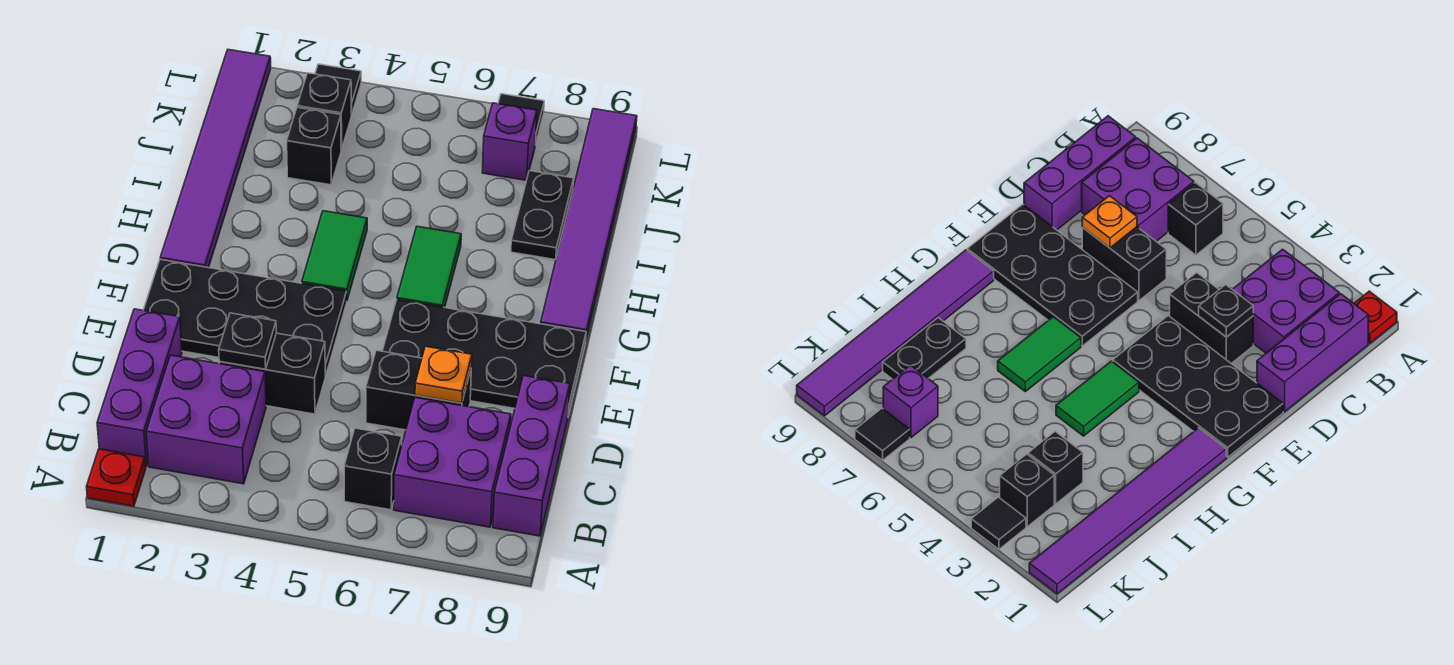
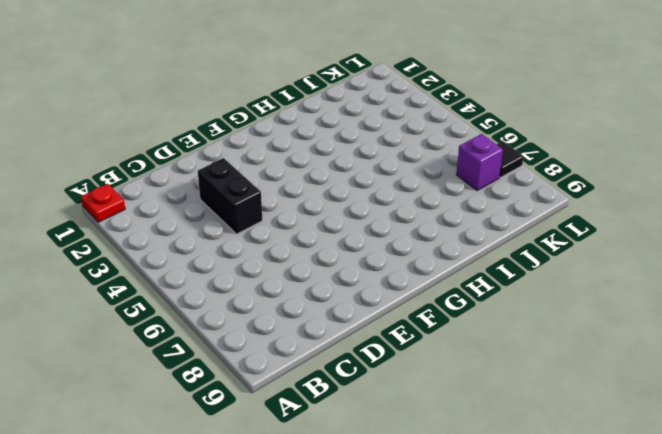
none -> purple brick B1:D1 level 1
none -> purple brick B2:C3 level 1
none -> black brick B6 level 1

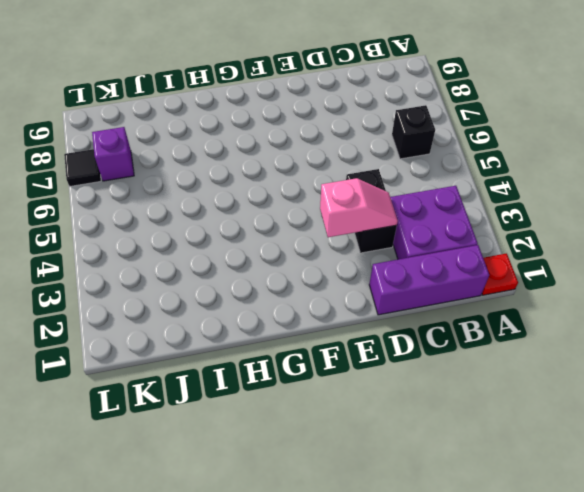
pink slope D3:E3 level 2 top E -> black plate D3 level 2
none -> purple brick B7:C8 level 1
none -> purple brick B9:D9 level 1
none -> black brick D6:D7 level 1

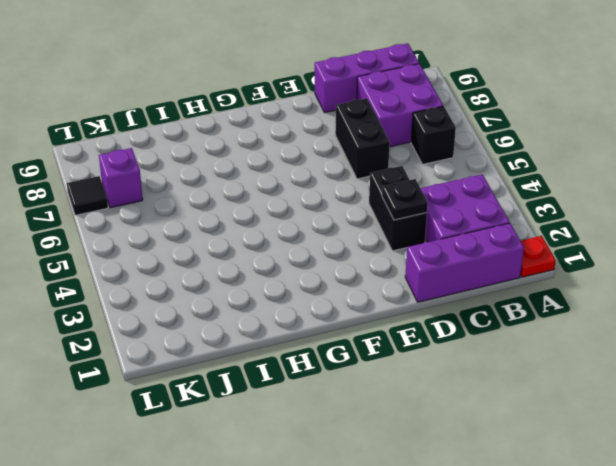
none -> black plate E1:F4 level 1
none -> black plate E6:F9 level 1
none -> purple tile G1:L1 level 1

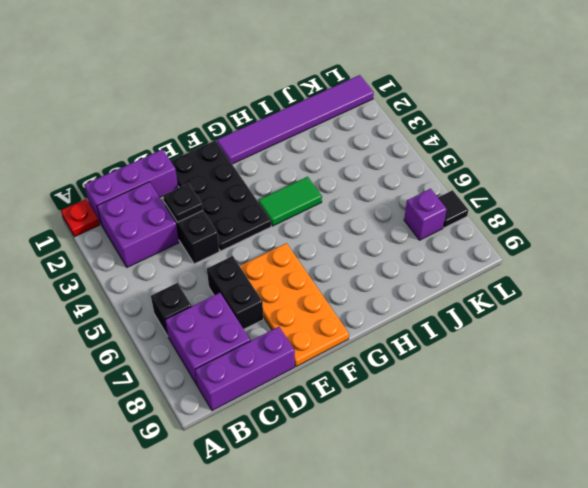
orange plate E6:F9 level 1 -> black plate E6:F9 level 1
none -> green tile G6:H6 level 1
none -> purple tile G9:L9 level 1
none -> black plate I8:J8 level 1

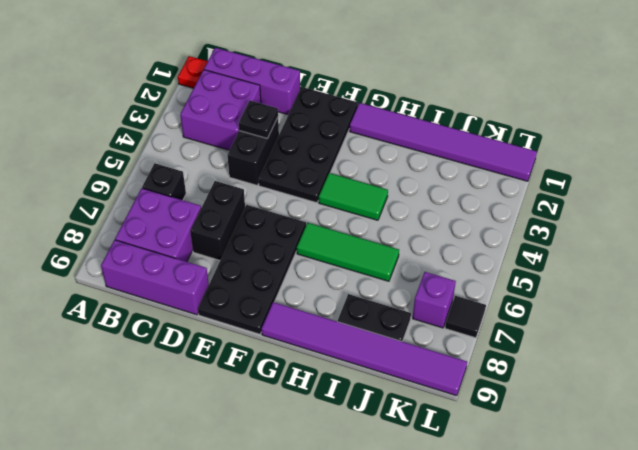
green tile G6:I6 level 1 -> green tile G6:H6 level 1
none -> black brick J3 level 1
none -> black brick K3 level 1
none -> black tile L3 level 1

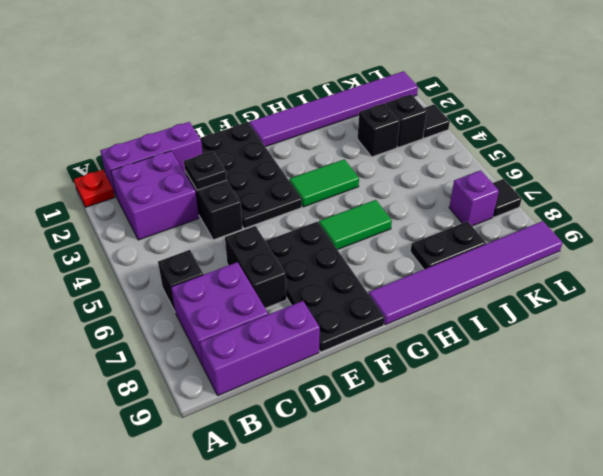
none -> orange plate D7 level 2

